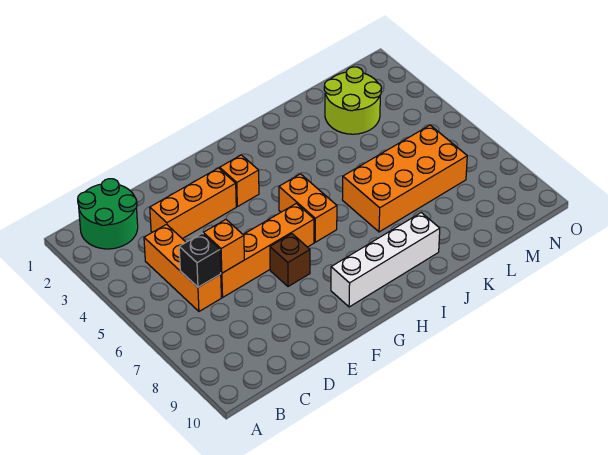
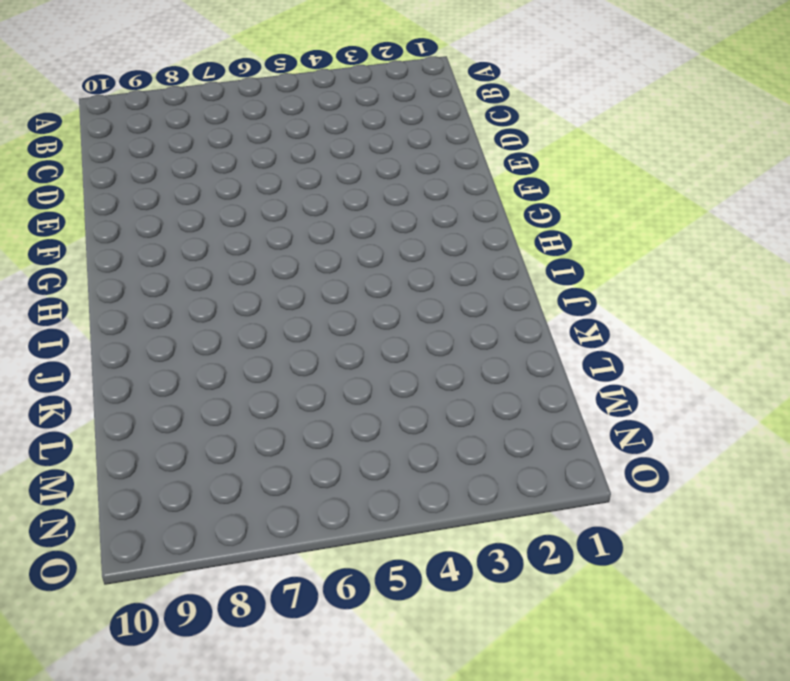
none -> green round brick B1:C2 level 1
none -> orange brick C4:C6 level 1
none -> orange brick D3:F3 level 1

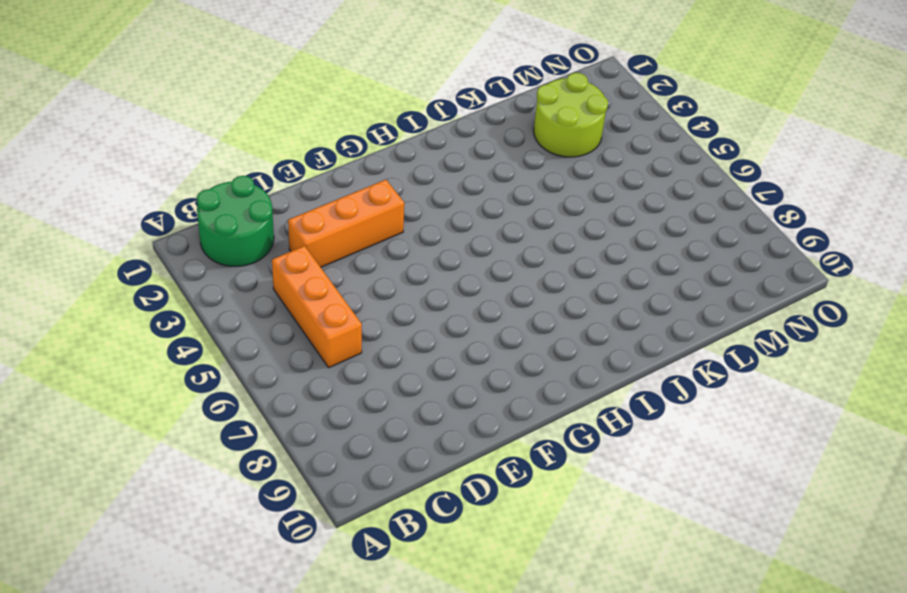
none -> orange brick D6:G6 level 1
none -> brown brick F7 level 1
none -> orange brick G3 level 1

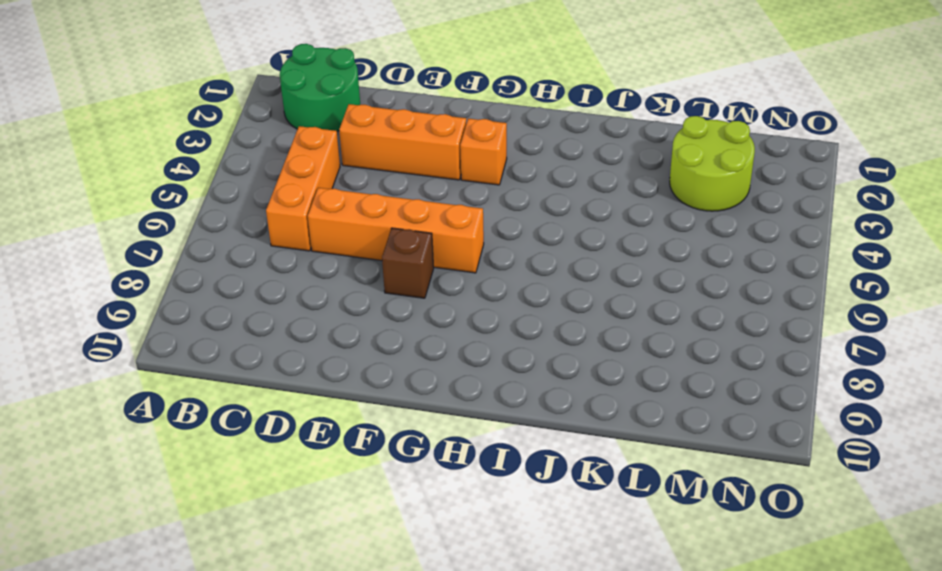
none -> white brick G9:J9 level 1
none -> orange brick H5:H6 level 1
none -> orange brick J6:M7 level 1

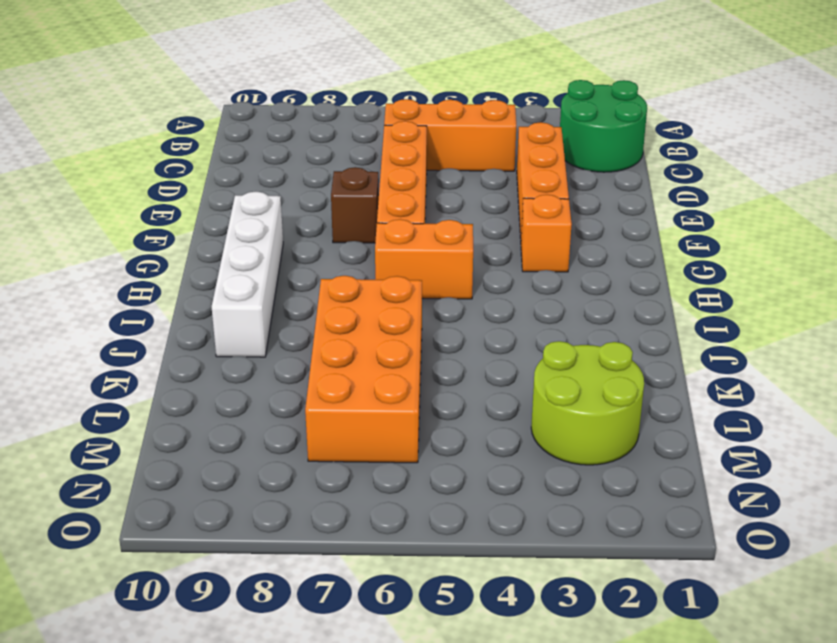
none -> black brick C6 level 2
none -> orange brick D6 level 2

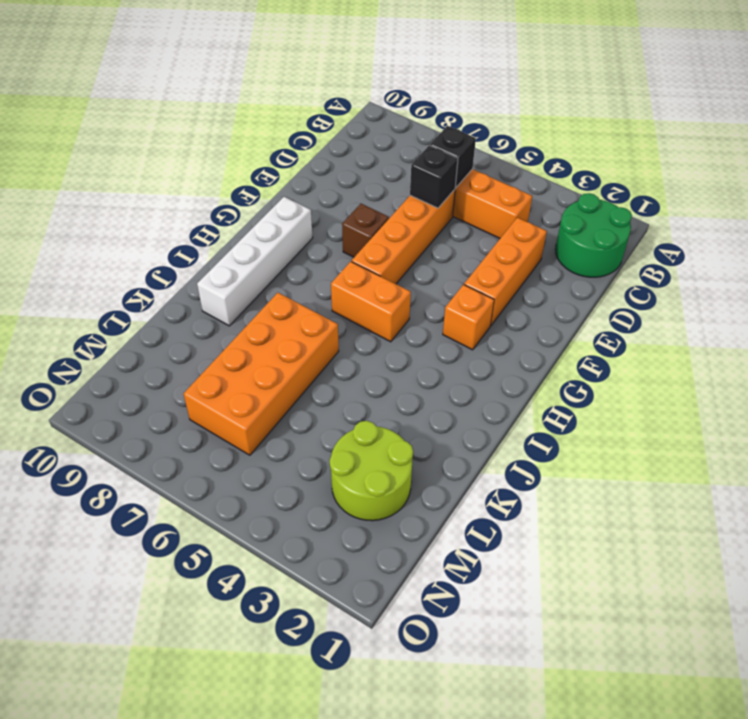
black brick D6 level 2 -> orange brick D6 level 2

